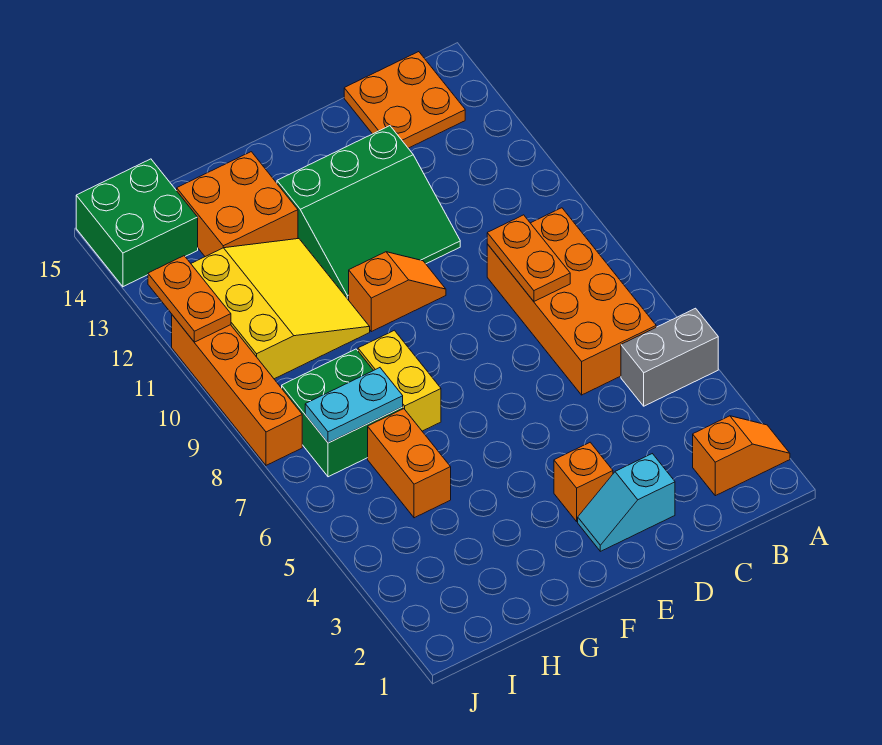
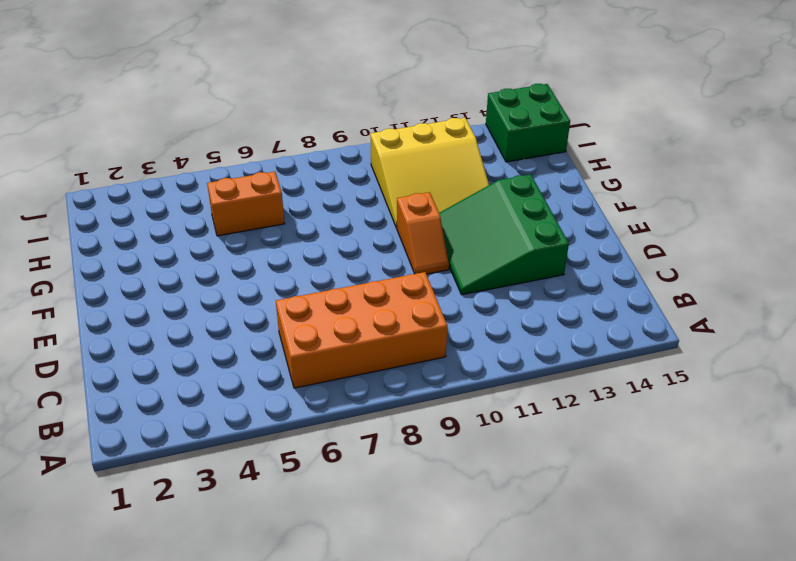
none -> orange slope A2:B2 level 1 top B
none -> grey brick A5:B5 level 1
none -> orange plate B14:C15 level 1

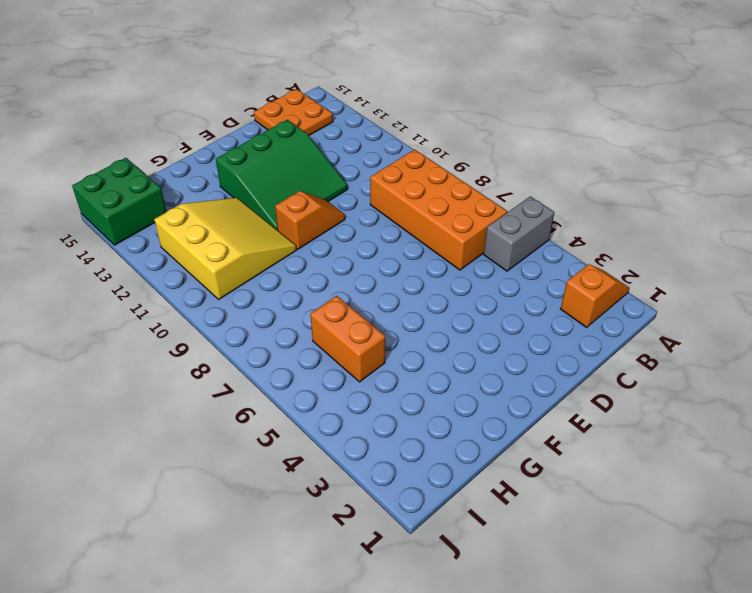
none -> cyan slope D2:E2 level 1 top D
none -> orange brick E3 level 1
none -> yellow brick G7:G8 level 1

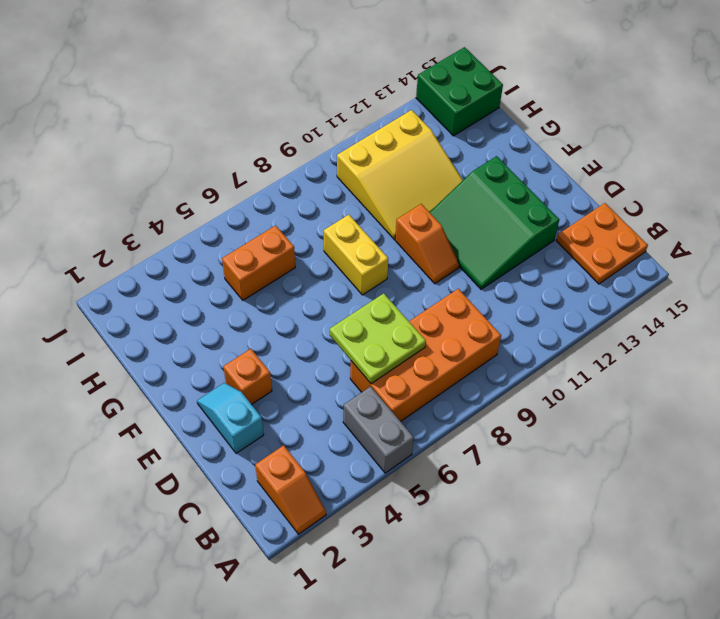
lime plate C6:D7 level 2 -> none
yellow brick F8:G8 level 1 -> yellow brick G7:G8 level 1
none -> orange brick G13:H14 level 1
none -> green brick H7:I8 level 1
none -> orange brick J8:J11 level 1

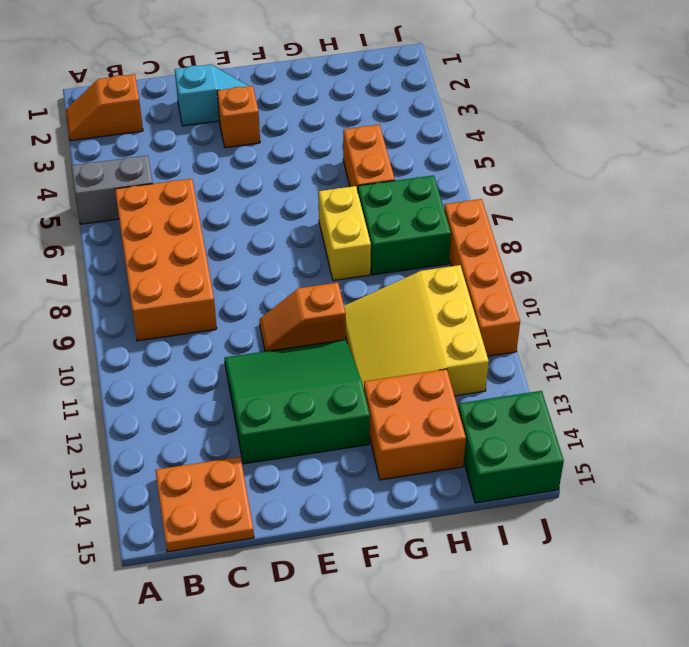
none -> orange plate C8:C9 level 2
none -> cyan plate H7:I7 level 2
none -> orange plate J11:J12 level 2

